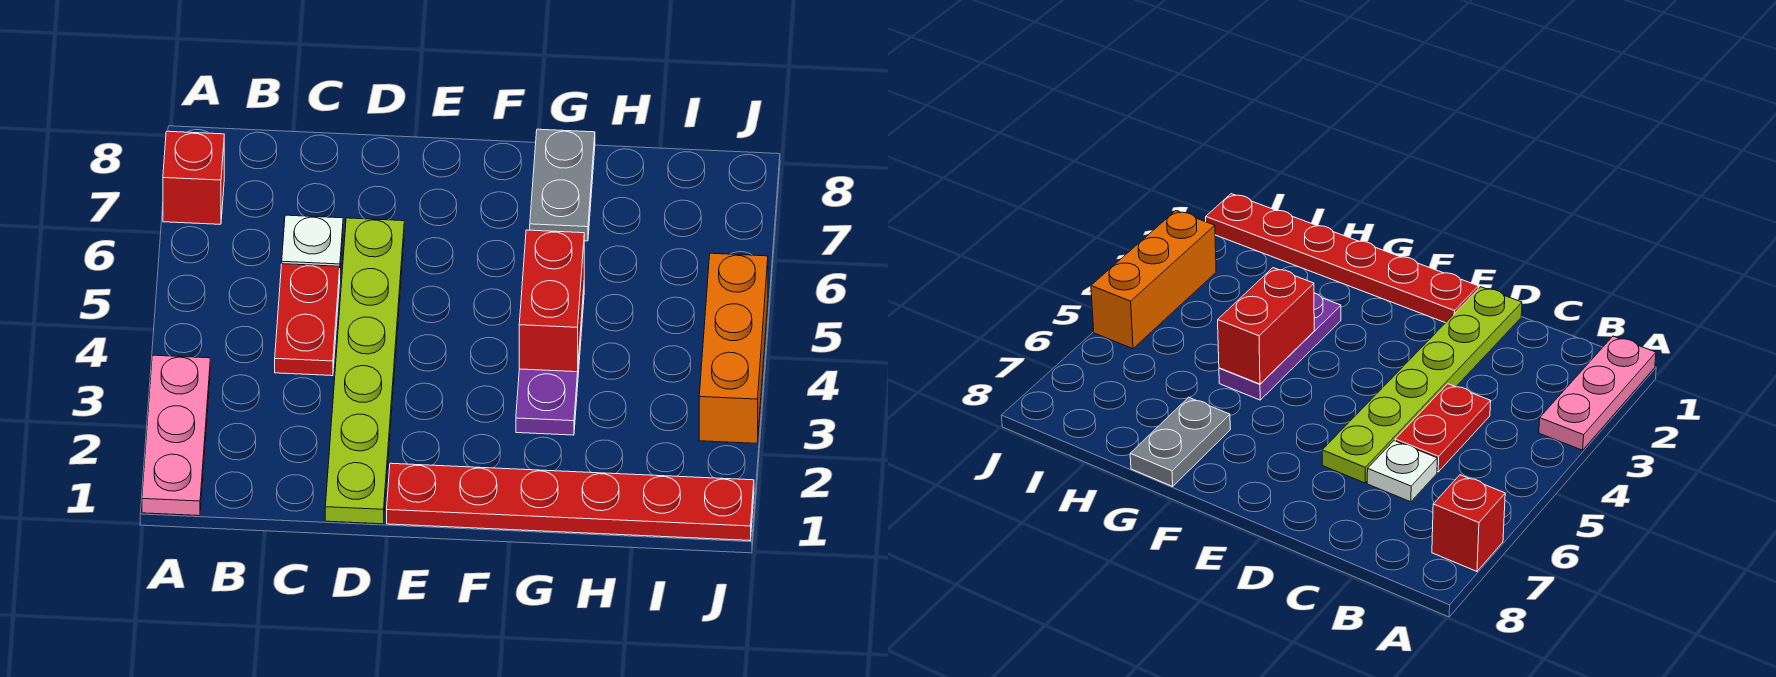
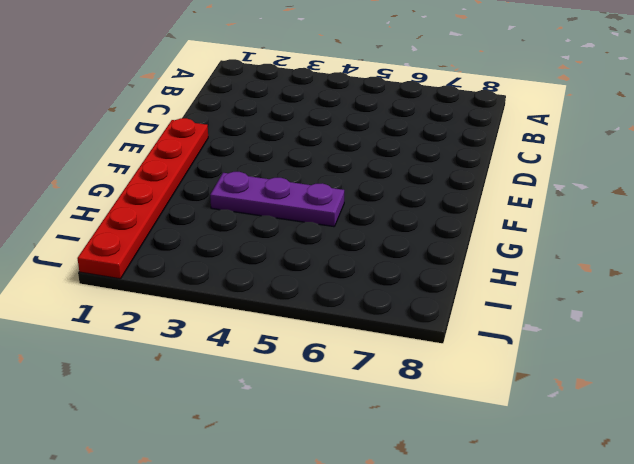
none -> pink plate A1:A3 level 1
none -> red brick A7 level 1

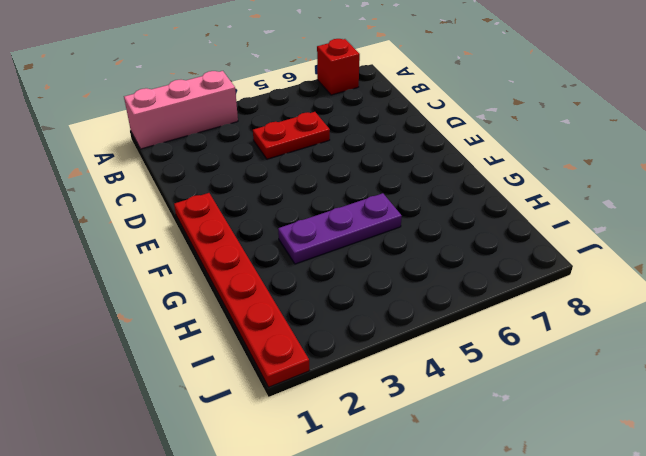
pink brick A1:A3 level 1 -> pink plate A1:A3 level 1
none -> white plate C6 level 1
none -> lime plate D1:D6 level 1

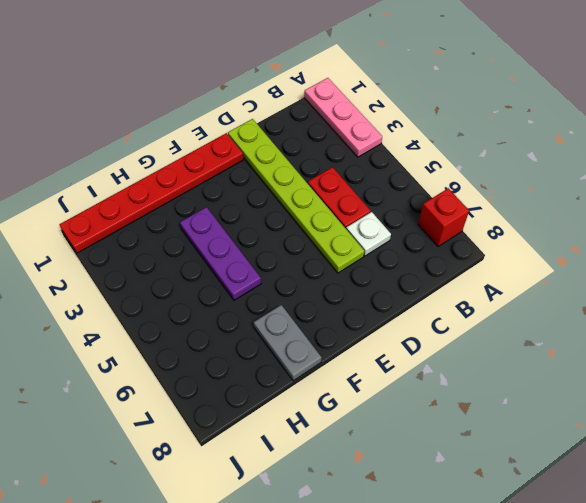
none -> orange brick J3:J5 level 1
none -> red brick G4:G5 level 2

